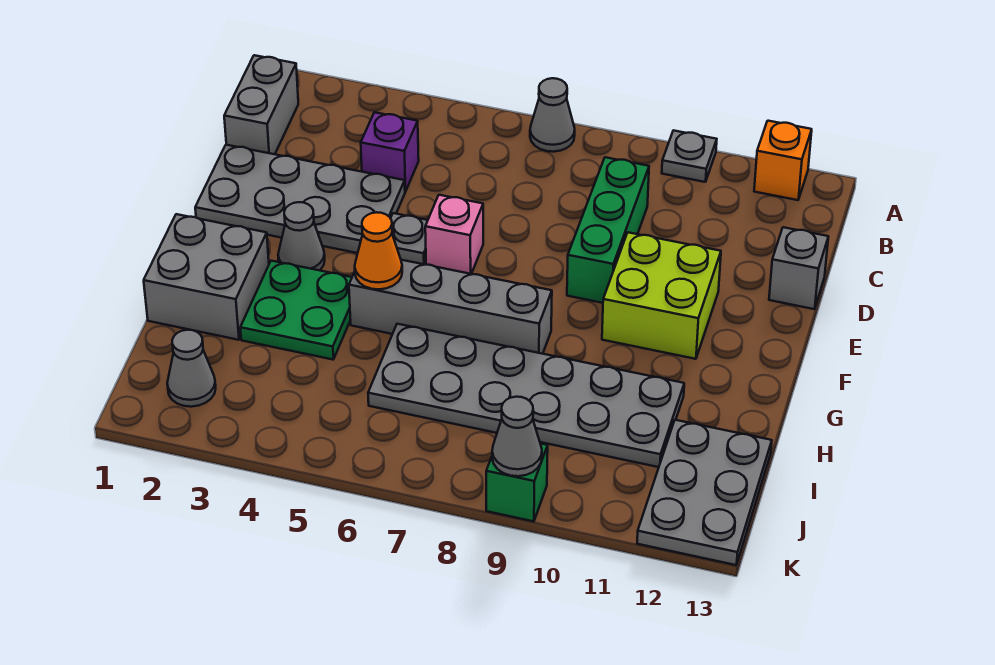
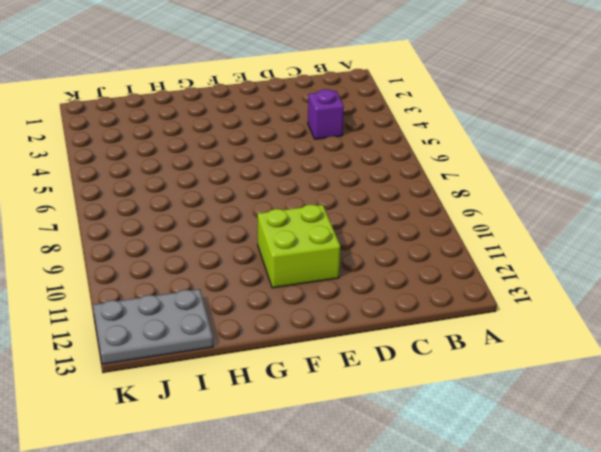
none -> grey cone A7 level 1
none -> grey plate A10 level 1
none -> orange brick A12 level 1

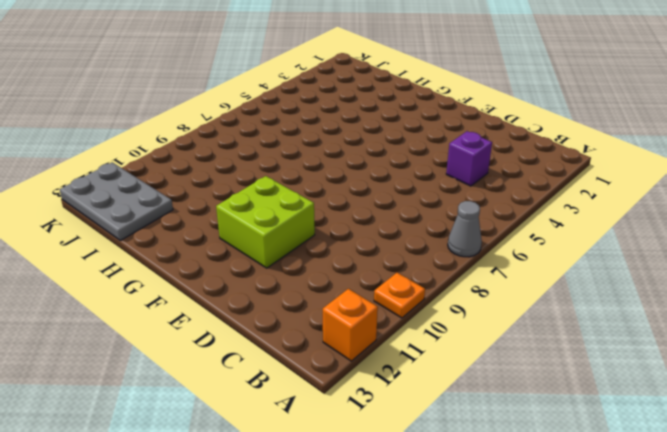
orange plate A10 level 1 -> grey plate A10 level 1
none -> grey brick B1:C1 level 1
none -> green brick C9:E9 level 1
none -> grey plate D1:E4 level 1

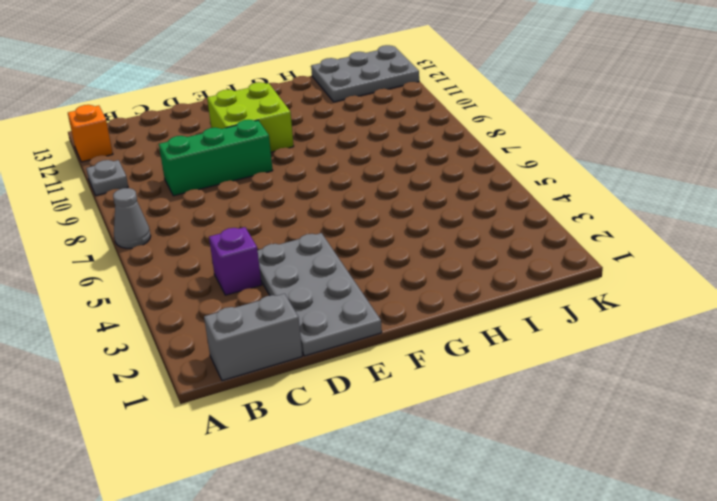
none -> grey brick D13 level 1
none -> grey plate E5 level 1
none -> pink brick E6 level 1

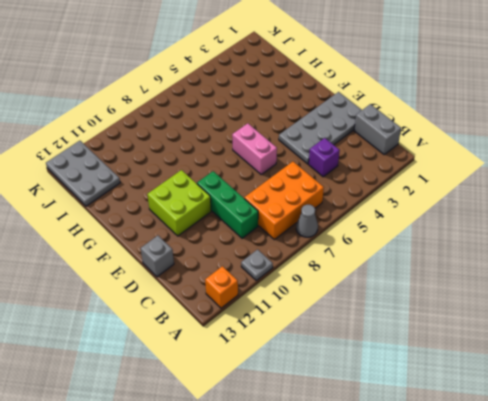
orange brick B6:C8 level 1 -> none
pink brick E6:F6 level 1 -> pink brick E6 level 1
none -> grey plate E5 level 1
none -> grey cone F3 level 1
none -> grey brick G1:H2 level 1

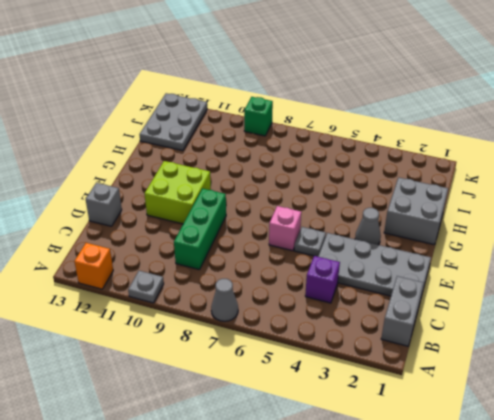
none -> green plate G3:H4 level 1
none -> grey brick G5:G8 level 1
none -> grey plate H6:I11 level 1

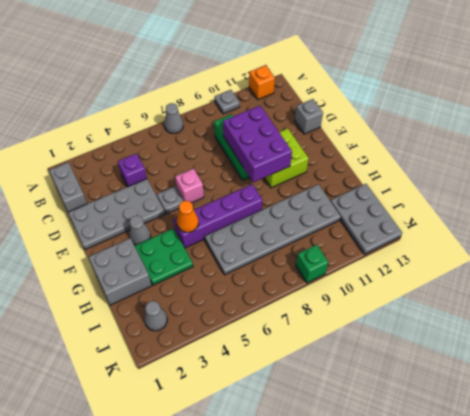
purple brick D9:F10 level 2 -> none
purple brick G5:G8 level 1 -> grey brick G5:G8 level 1
none -> grey cone K9 level 2

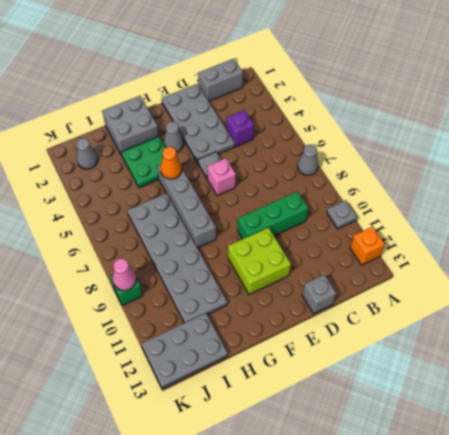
pink cone K9 level 2 -> grey cone K9 level 2

